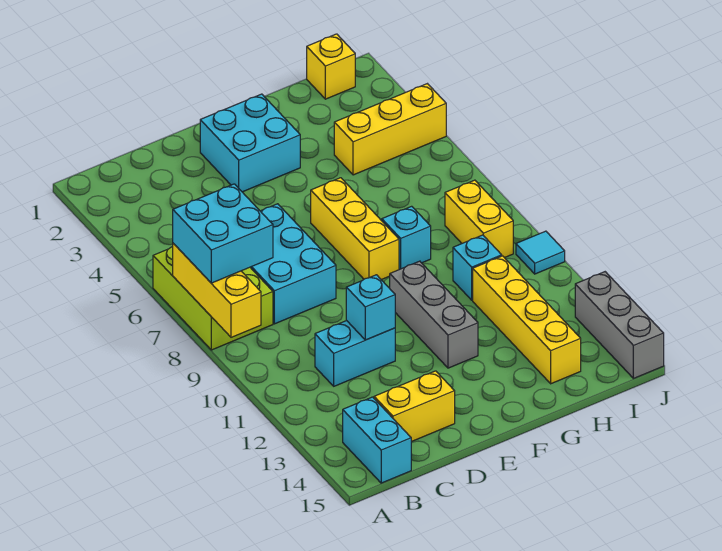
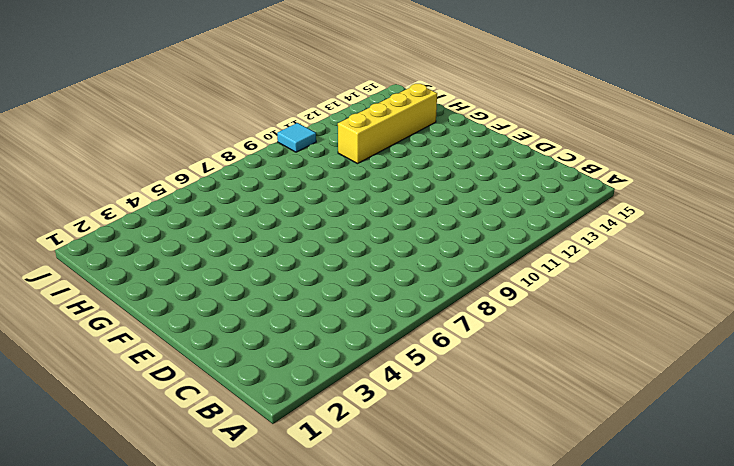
none -> lime brick A6:B8 level 1
none -> cyan brick B14:B15 level 1
none -> cyan brick C6:D8 level 1

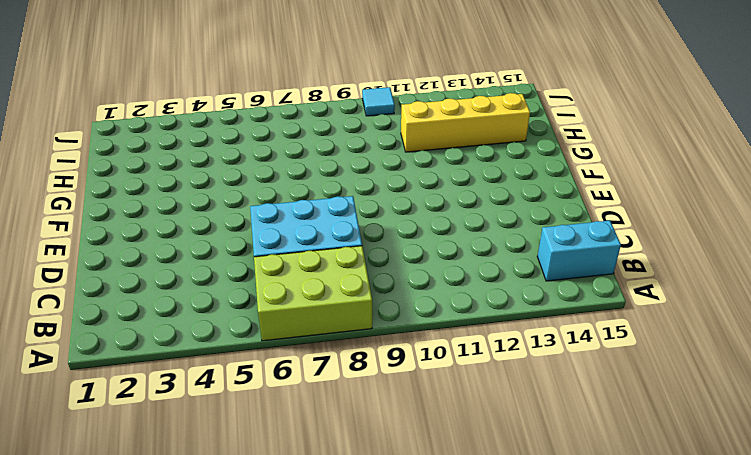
none -> cyan brick C11:D11 level 1
none -> yellow brick C14:D14 level 1
none -> cyan brick E2:F3 level 1

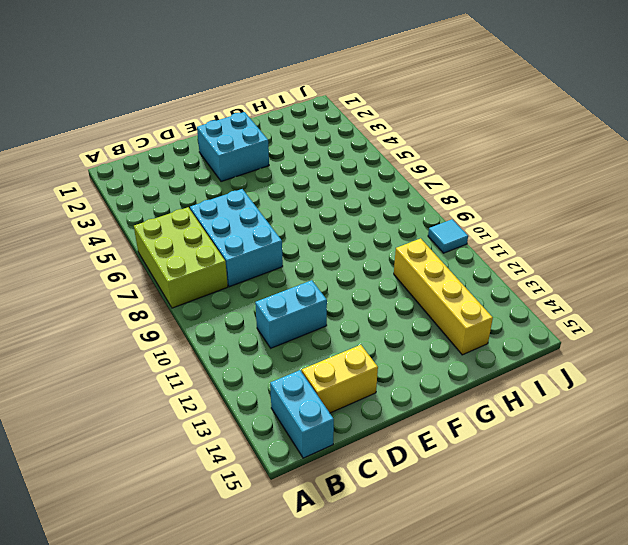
none -> yellow brick F6:F8 level 1
none -> grey brick F10:F12 level 1
none -> cyan brick G8 level 1

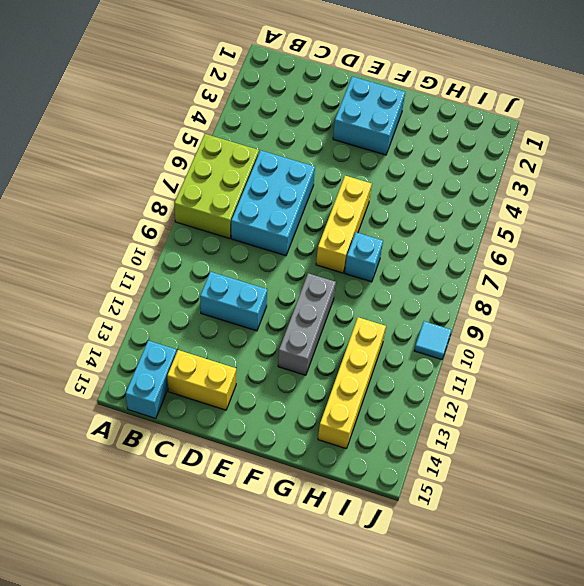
none -> yellow brick H4:J4 level 1
none -> cyan brick H10 level 1
none -> yellow brick I1 level 1

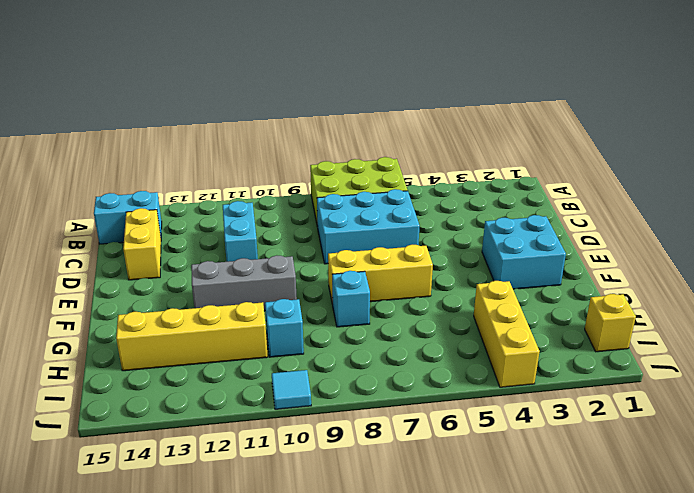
none -> yellow brick I8:I9 level 1
none -> grey brick J13:J15 level 1
none -> yellow brick A7:A9 level 2

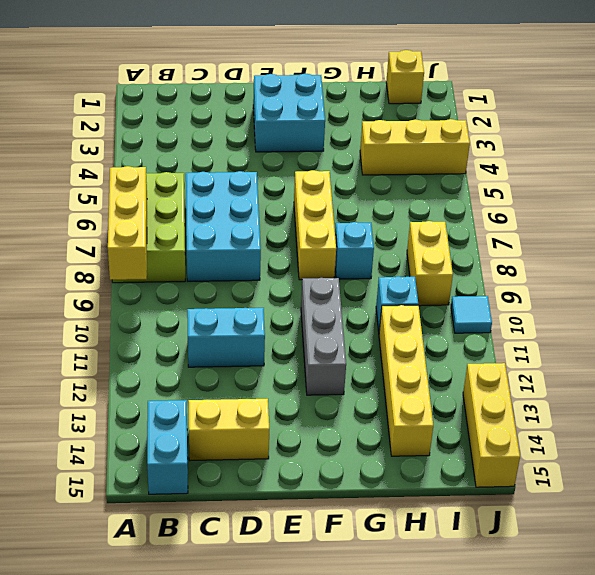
yellow brick J13:J15 level 1 -> grey brick J13:J15 level 1
none -> cyan brick D11 level 2
none -> cyan brick A7:B8 level 3

